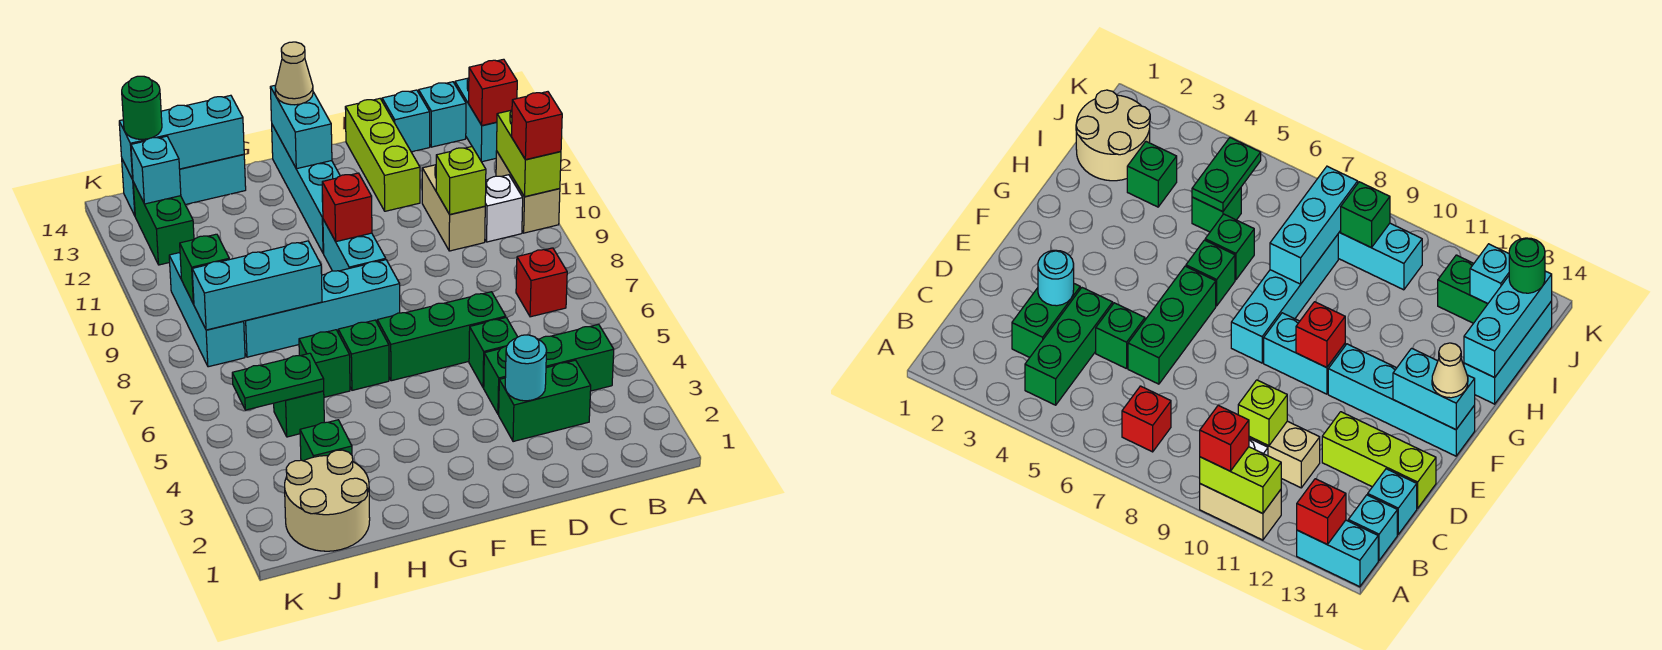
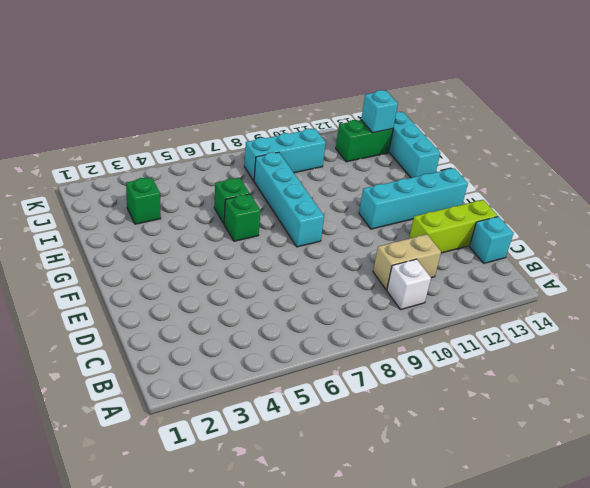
none -> tan brick A10:A11 level 1
none -> cyan brick A13:A14 level 1
none -> green brick B4:D4 level 1
none -> red brick B7 level 1

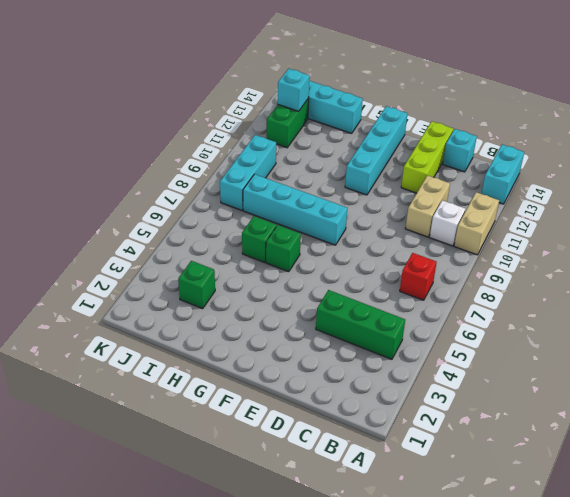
none -> cyan brick B14 level 1
none -> green brick C3:D3 level 1
none -> green brick D5 level 1
none -> green brick D6:F6 level 1

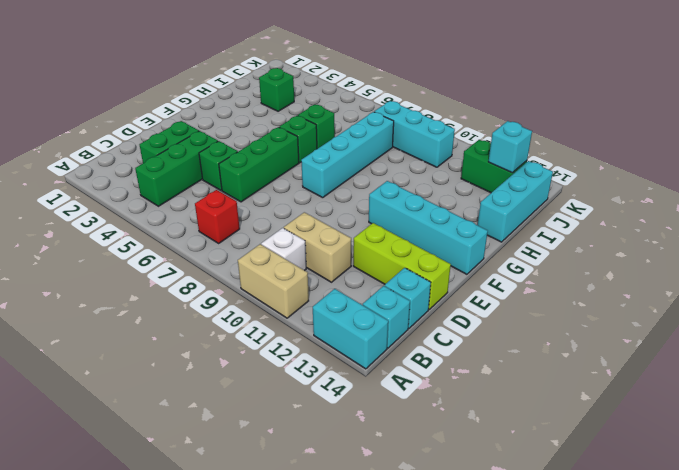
none -> cyan brick F9:F10 level 1
none -> tan round brick I1:J2 level 1
none -> green brick I5 level 1
none -> lime brick A10:A11 level 2

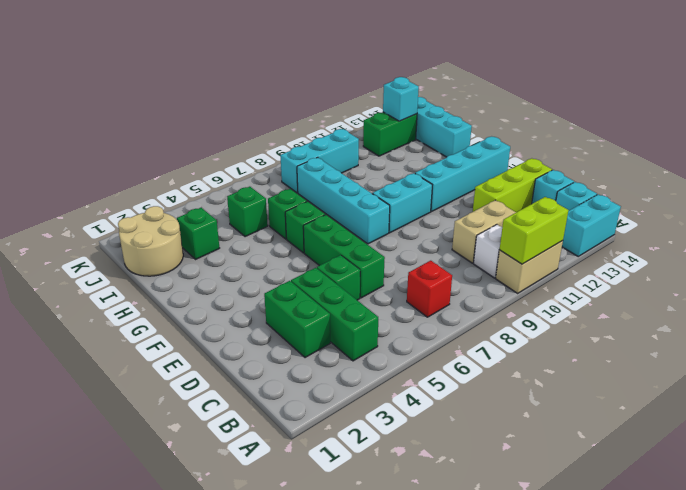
none -> red brick A13 level 2
none -> lime brick C10 level 2
none -> cyan round brick D3 level 2
none -> red brick F10 level 2

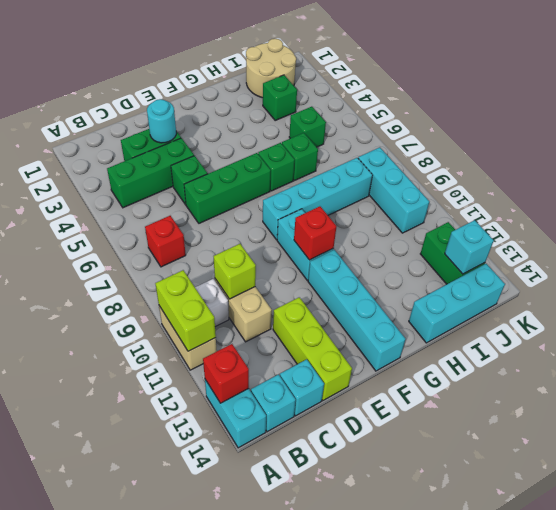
none -> cyan brick F13:F14 level 2
none -> cyan brick H8:J8 level 2
none -> cyan brick H14:J14 level 2
none -> green plate I5:J5 level 2

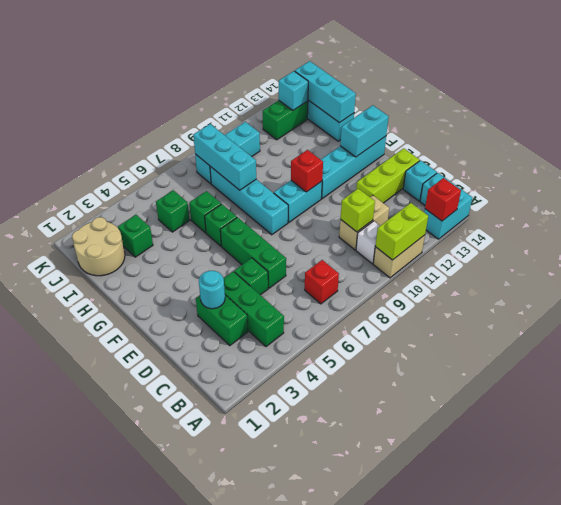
none -> green plate I5:J5 level 2
none -> green brick J9 level 2
none -> red brick A10 level 3
none -> tan cone F14 level 3

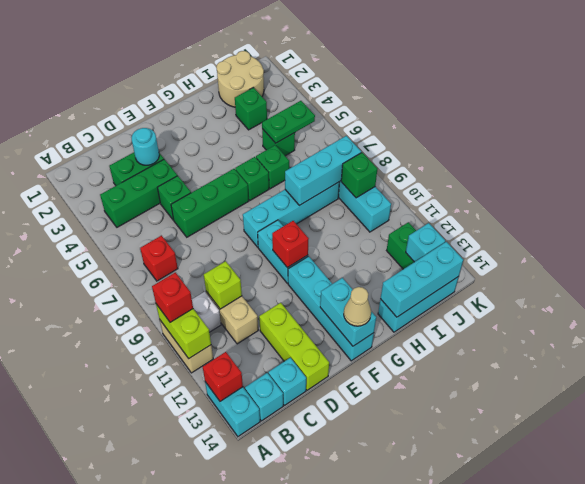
none -> green round brick J14 level 3

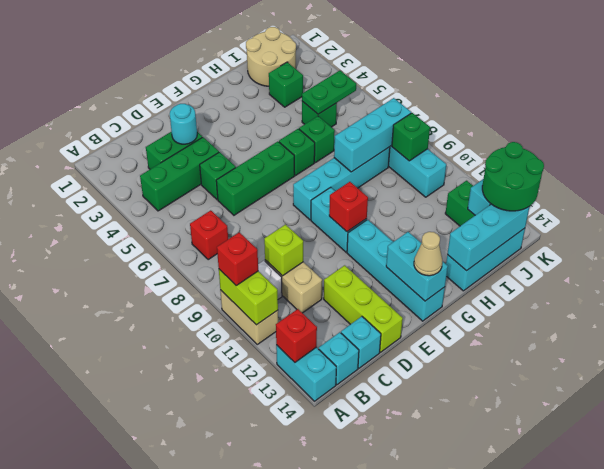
green round brick J13:K14 level 3 -> green round brick J14 level 3

